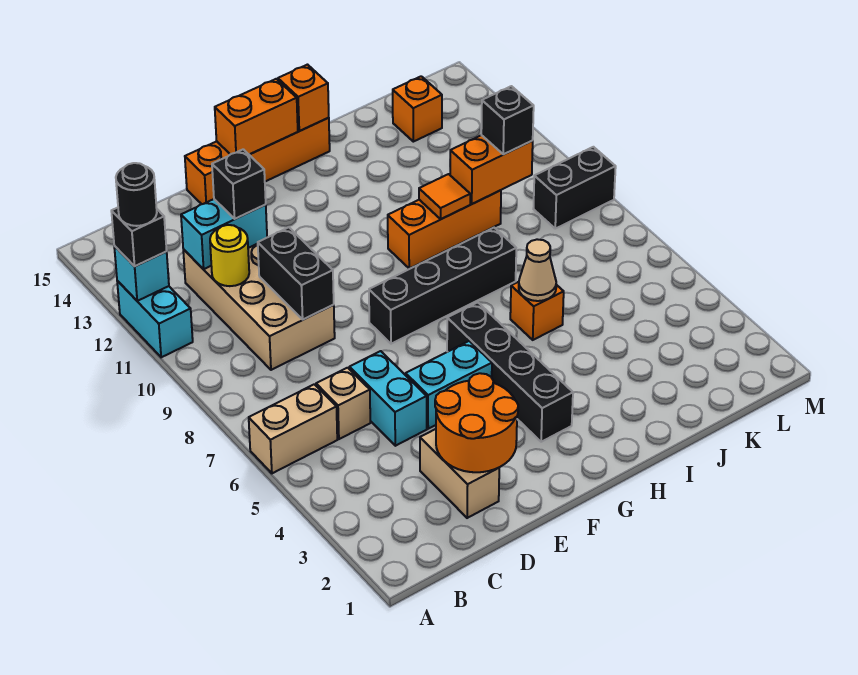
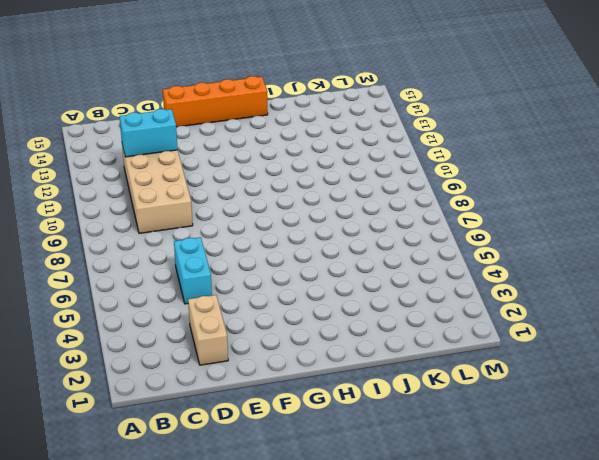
none -> tan brick A6:B6 level 1
none -> cyan brick A11:A12 level 1
none -> tan brick C6 level 1

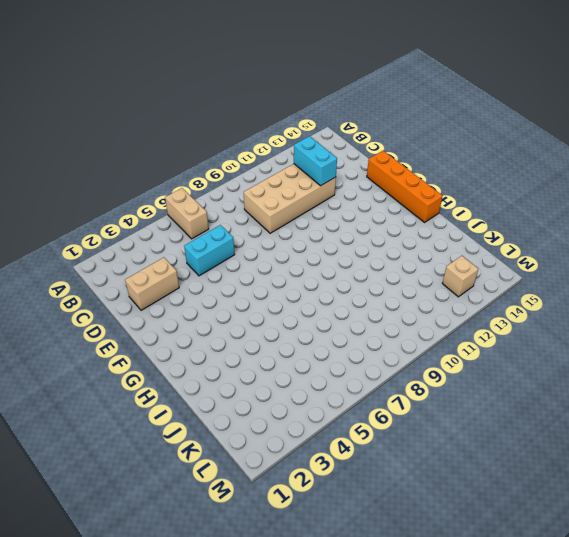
tan brick L13 level 1 -> tan brick C6 level 1
none -> cyan brick A11:A12 level 1
none -> cyan brick E5:F5 level 1
none -> black brick F8:I8 level 1

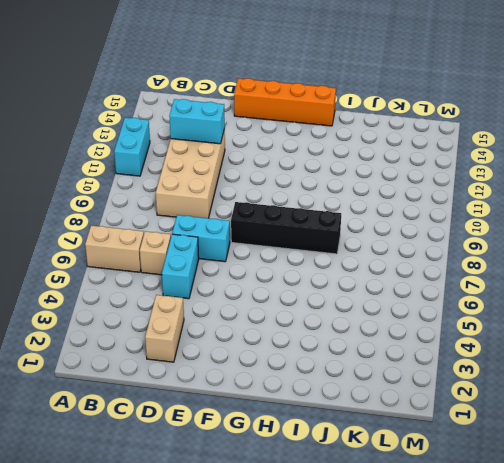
cyan brick D7:E7 level 1 -> cyan brick E5:F5 level 1
none -> black brick G3:G6 level 1
none -> orange brick H10:J10 level 1
none -> orange brick I6 level 1

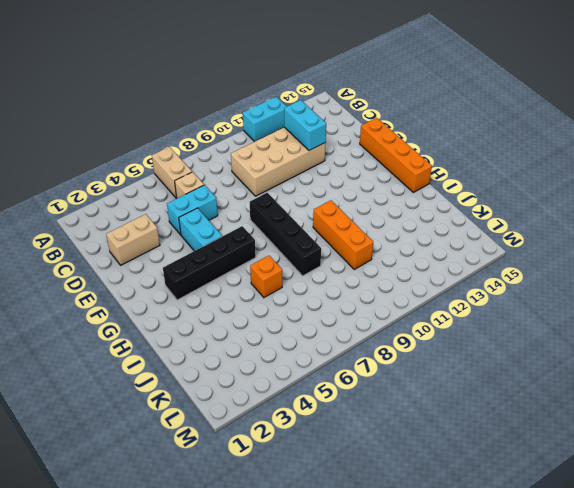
none -> orange brick K14 level 1
none -> black brick L9:M9 level 1
none -> cyan brick A12 level 2

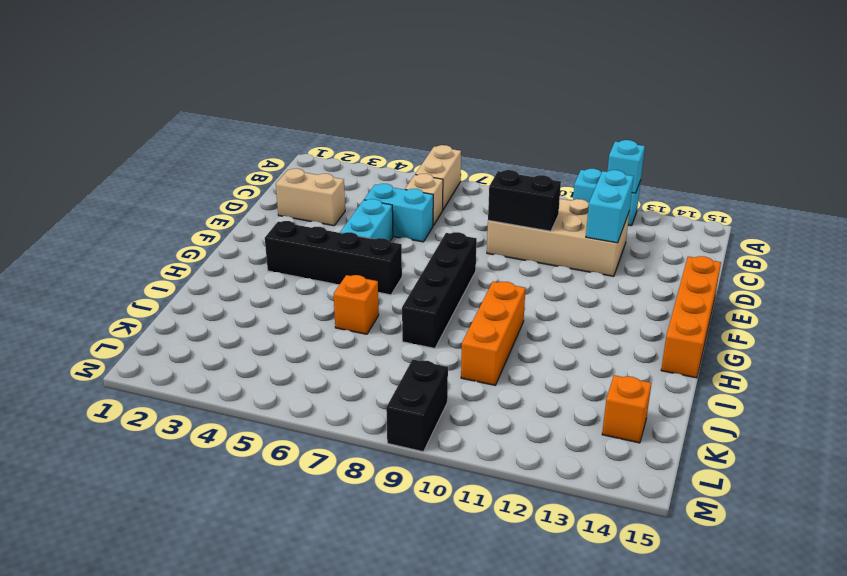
none -> yellow round brick C11 level 2
none -> orange round brick D2:E3 level 2
none -> orange brick F15:G15 level 2

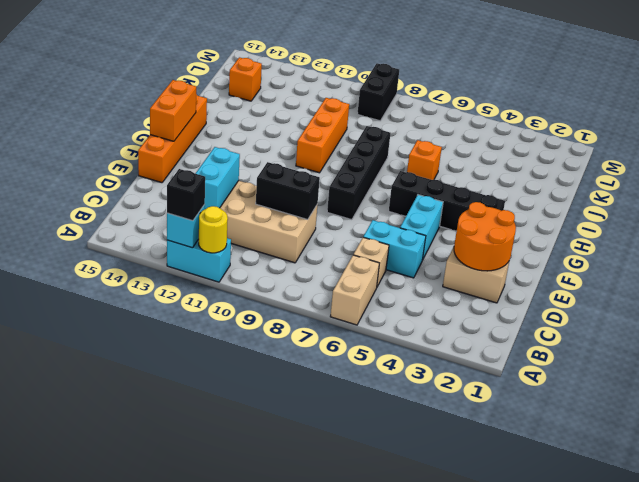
yellow round brick A11 level 2 -> yellow round brick C11 level 2
none -> orange brick H15 level 2
none -> tan cone I6 level 2
none -> orange tile I10 level 2

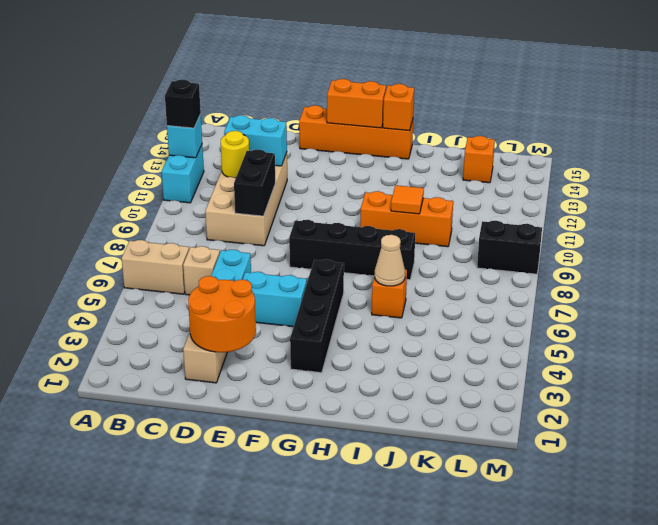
none -> orange brick J10:K10 level 2
none -> black brick D12 level 3
none -> black brick K10 level 3

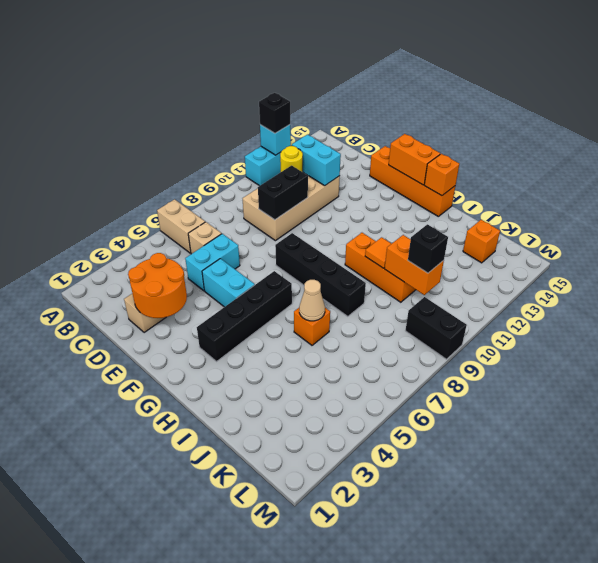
none -> black brick D12 level 3
none -> black round brick A12 level 4

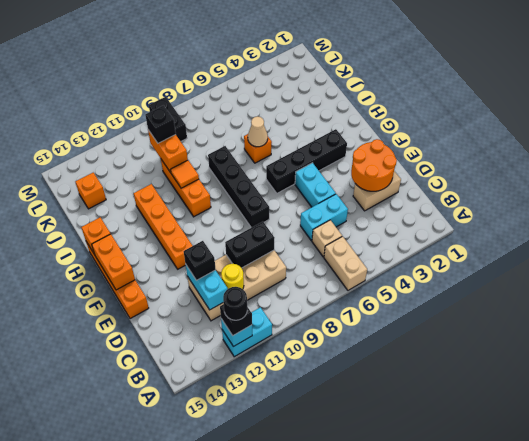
orange brick F12:I12 level 1 -> none

